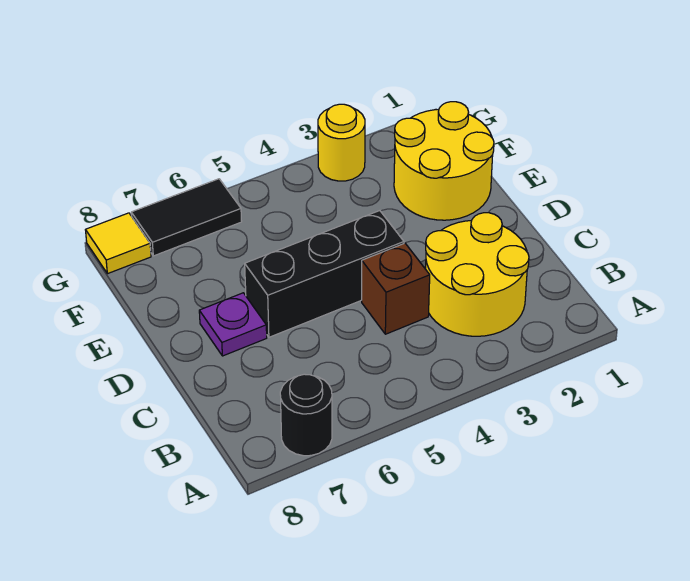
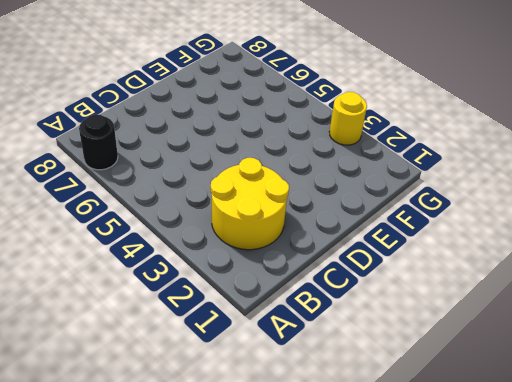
none -> brown brick C4 level 1
none -> black brick D4:D6 level 1

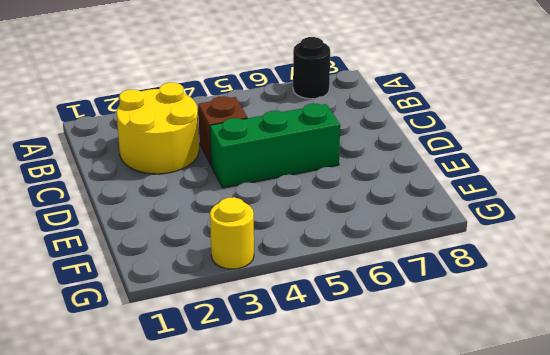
green brick D4:D6 level 1 -> black brick D4:D6 level 1
none -> purple plate D7 level 1
none -> yellow round brick E1:F2 level 1

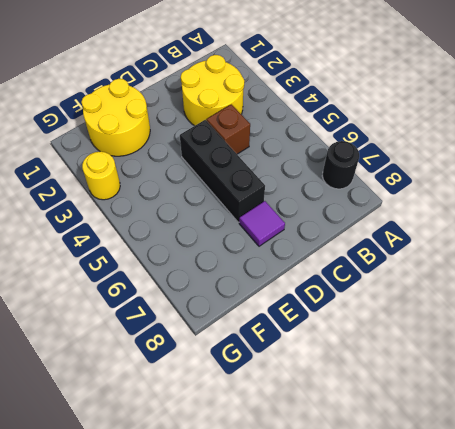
purple tile D7 level 1 -> purple plate D7 level 1
none -> black tile G6:G7 level 1
none -> yellow tile G8 level 1

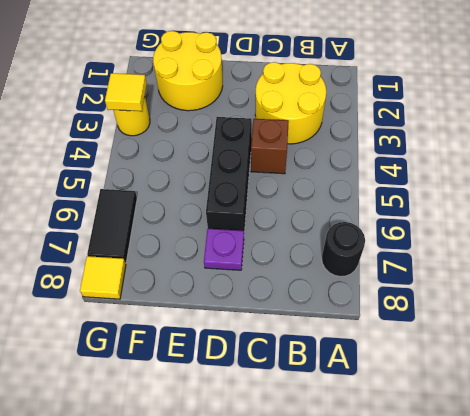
yellow tile G3 level 2 -> none

